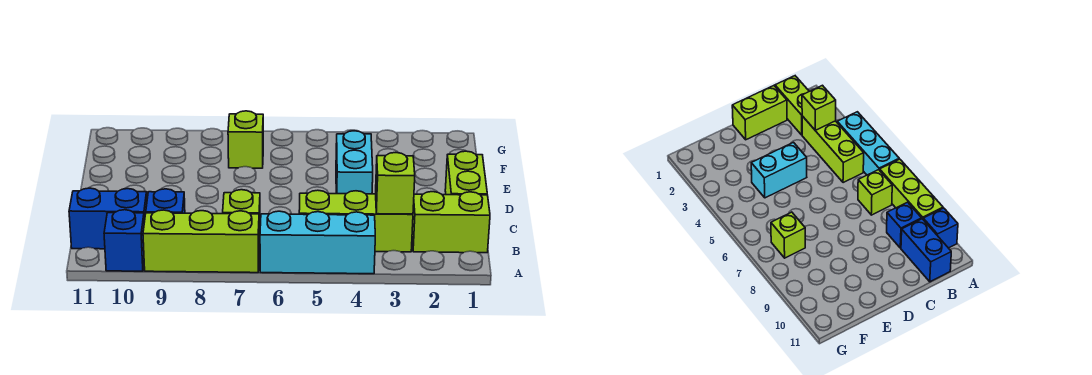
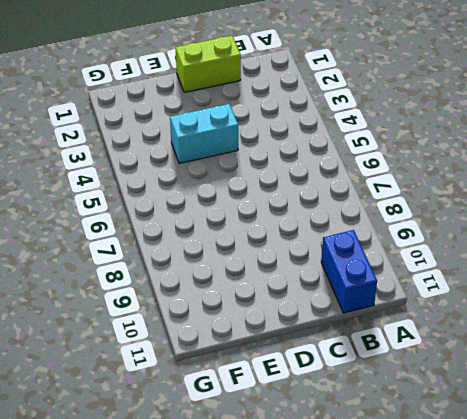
none -> cyan brick A4:A6 level 1
none -> lime brick A7:A9 level 1
none -> blue brick A10 level 1

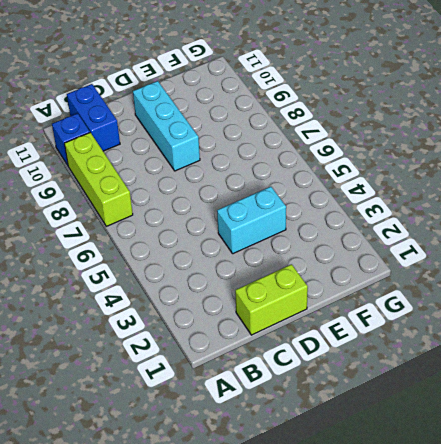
cyan brick D8:D10 level 1 -> cyan brick A4:A6 level 1
none -> lime brick B1:B2 level 1
none -> lime brick B3:B5 level 1
none -> lime brick B7 level 1

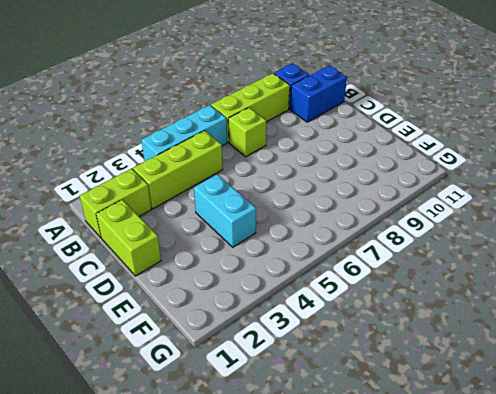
none -> blue brick B9 level 1
none -> lime brick F7 level 1
none -> lime brick B3 level 2

